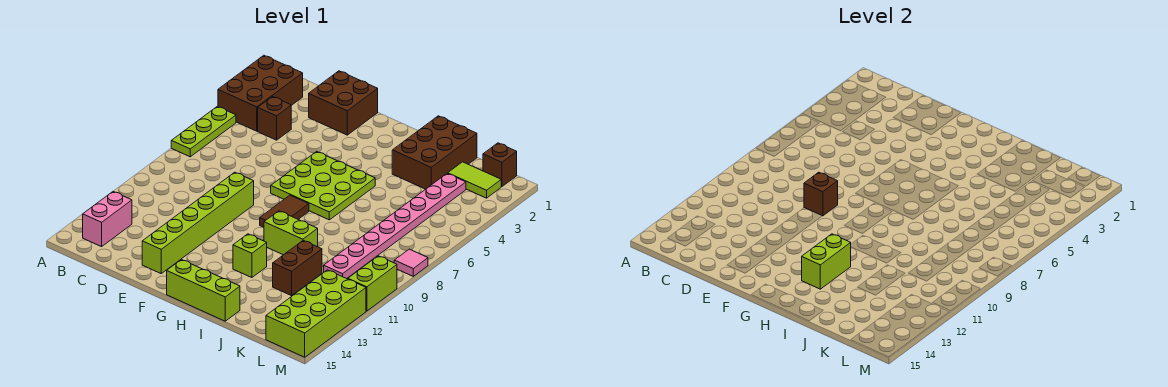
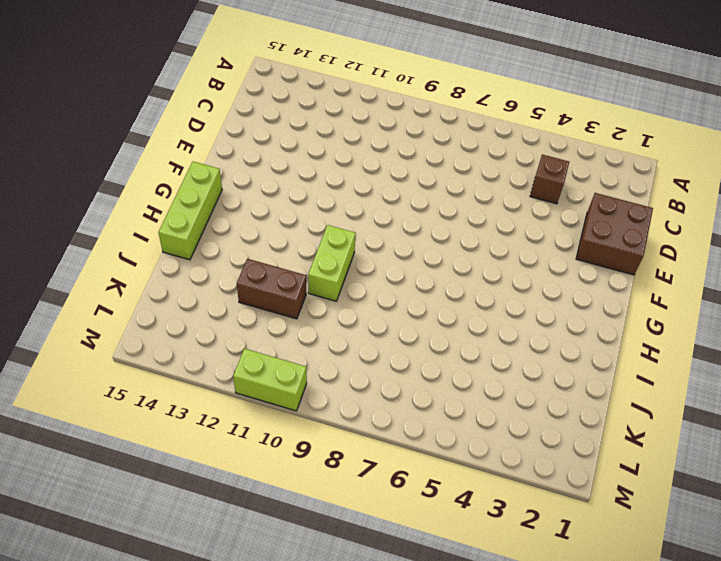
none -> brown brick A2:B4 level 1
none -> lime plate A5:A7 level 1
none -> pink brick B13:B14 level 1

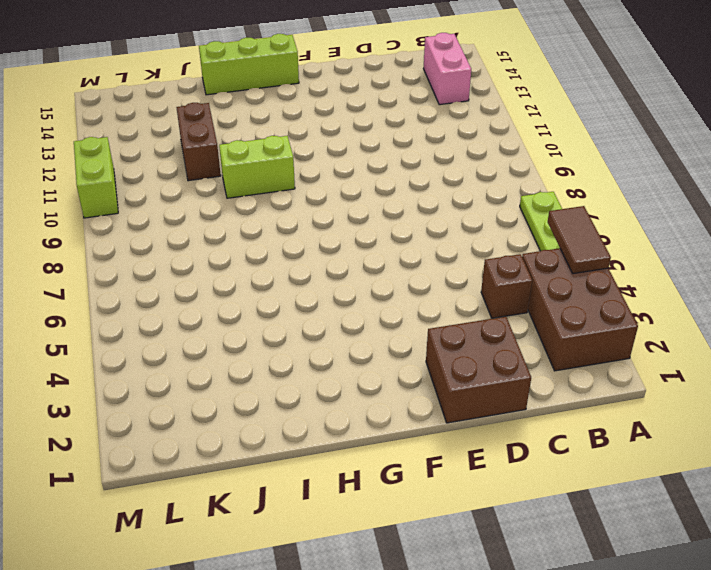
brown tile A4:A5 level 2 -> brown tile G8:G9 level 1
none -> lime brick E9:E14 level 1
none -> lime plate F5:H7 level 1
none -> lime brick H12 level 1

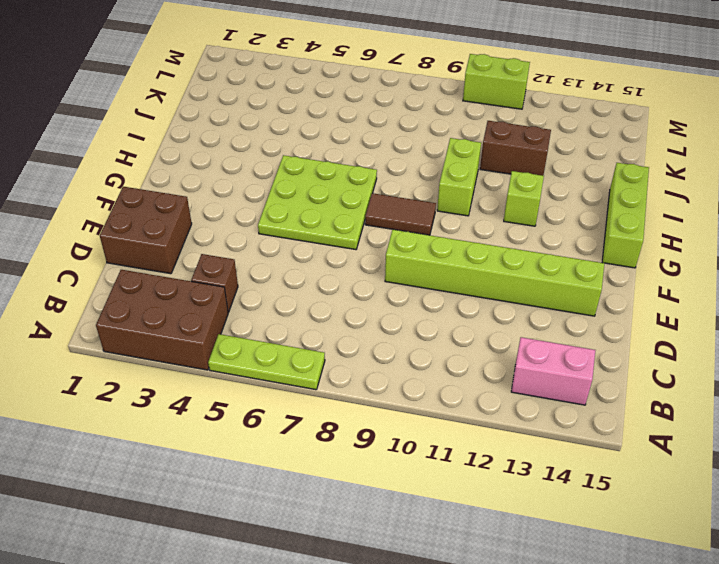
none -> brown brick I1:J3 level 1
none -> lime tile K2:L2 level 1
none -> pink plate K3:K10 level 1

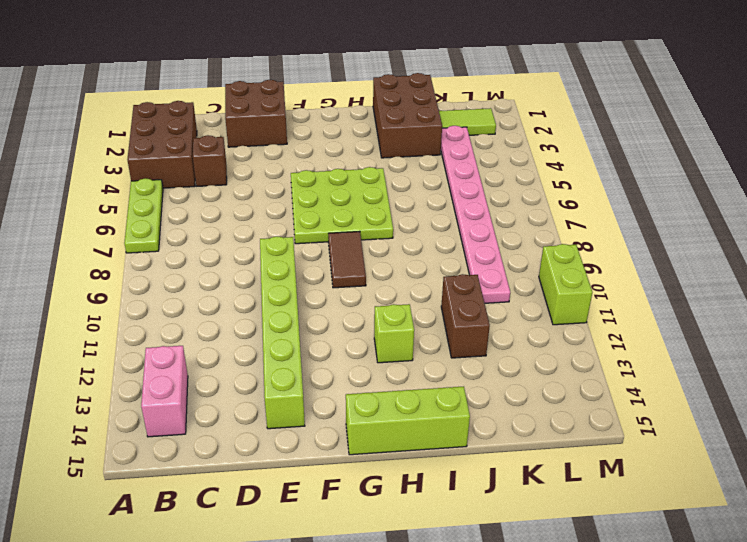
none -> lime brick H10:I10 level 1
none -> brown brick L1 level 1
none -> lime brick L12:M15 level 1

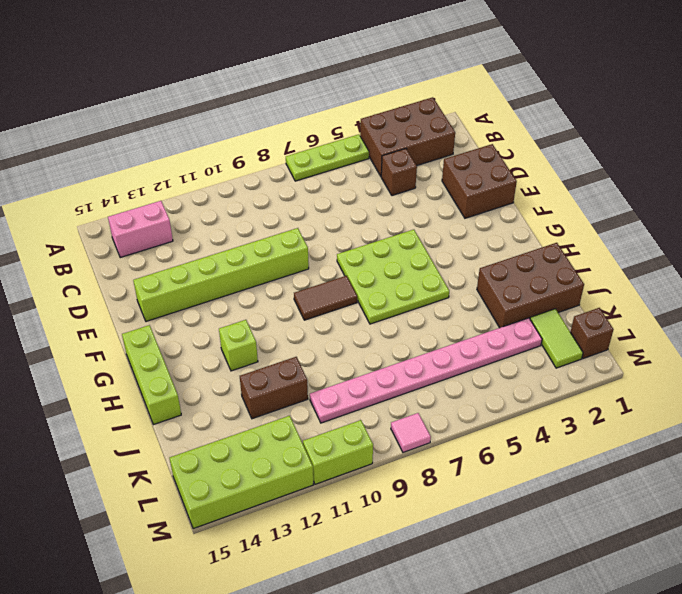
none -> lime brick H10:I10 level 1
none -> brown brick E9 level 2
none -> lime brick H12:H13 level 2

